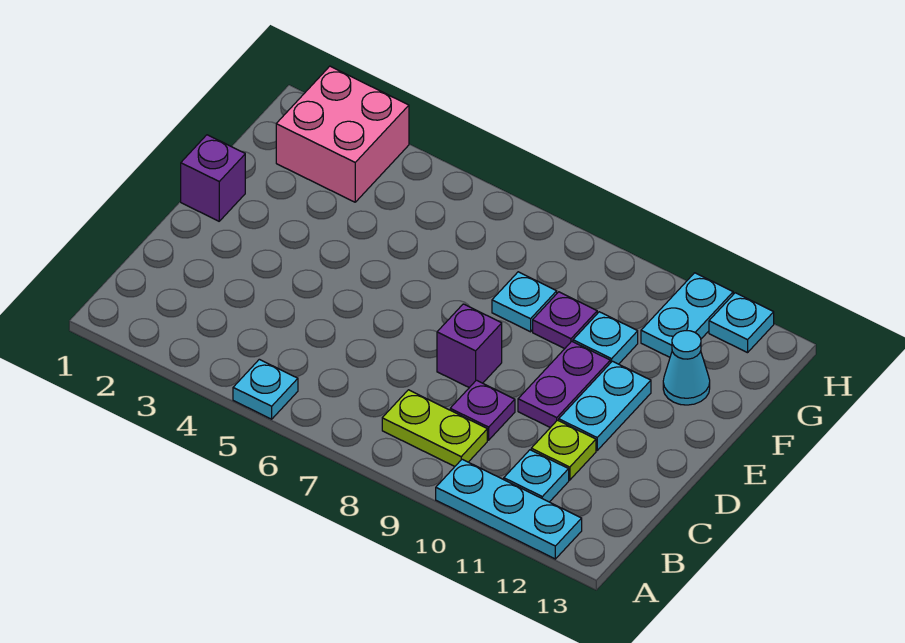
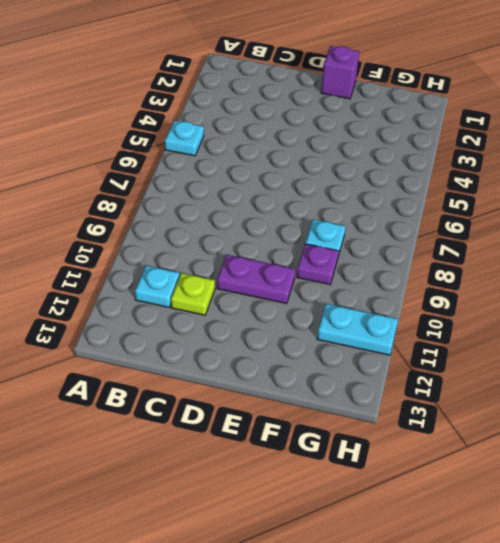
none -> cyan plate A10:A12 level 1
none -> lime plate B8:B9 level 1
none -> purple plate C9 level 1

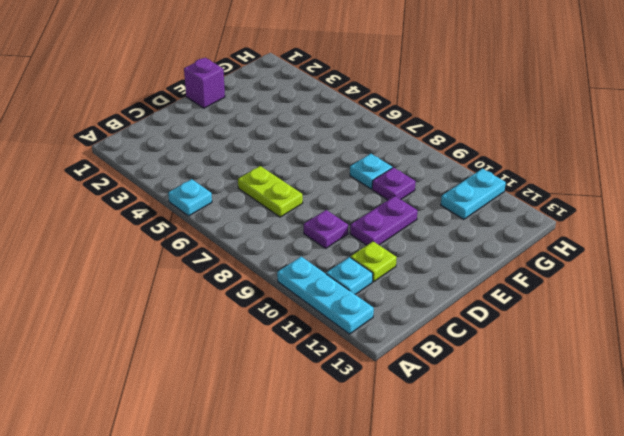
lime plate C6:C7 level 1 -> lime plate B8:B9 level 1
none -> purple brick D8 level 1
none -> cyan plate D11:E11 level 1
none -> cyan plate F10 level 1

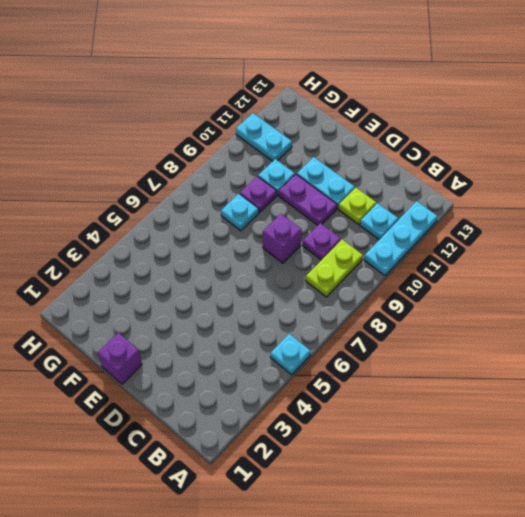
none -> cyan cone F12 level 1
none -> pink brick G2:H3 level 1
none -> cyan plate H12 level 1

